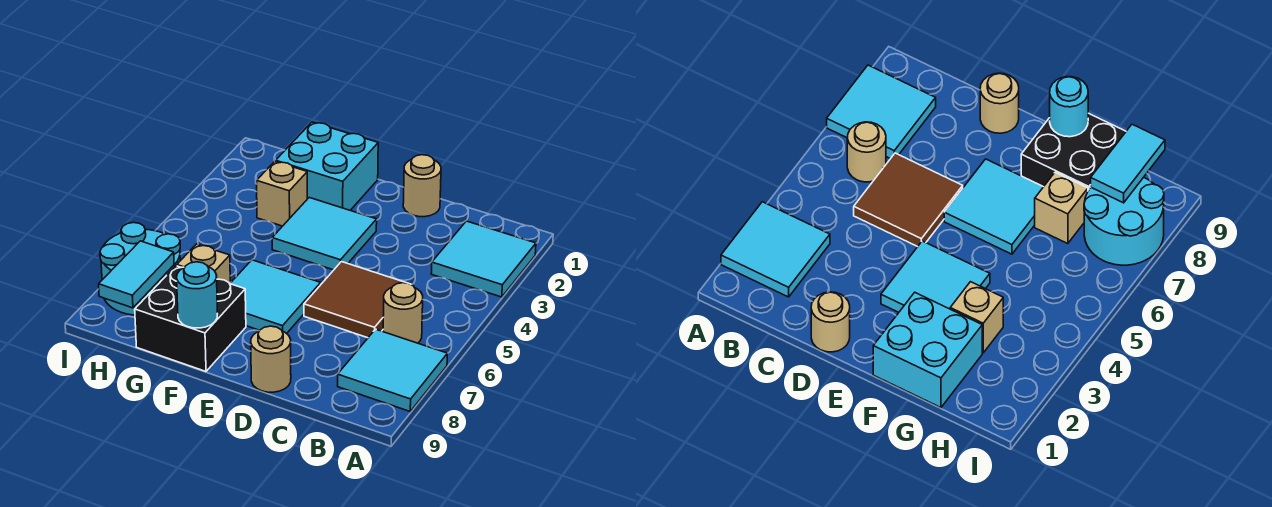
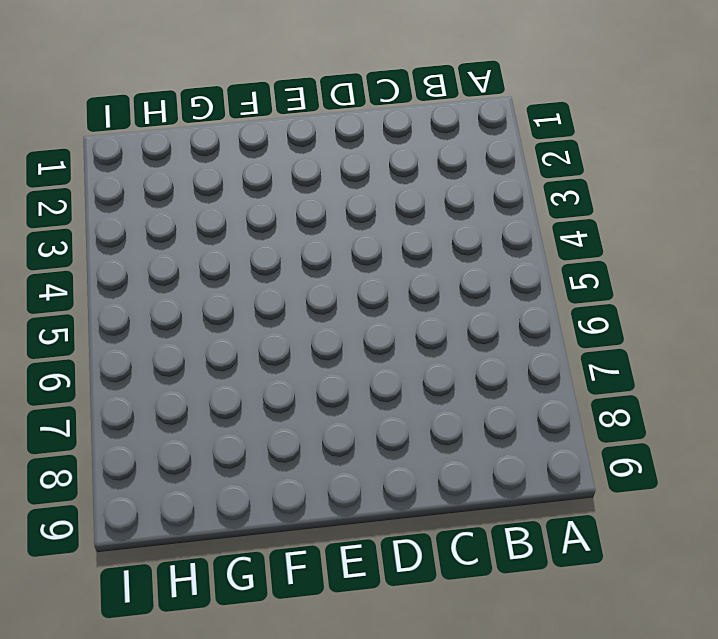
none -> cyan tile A2:B3 level 1
none -> cyan tile A7:B8 level 1
none -> tan round brick B6 level 1

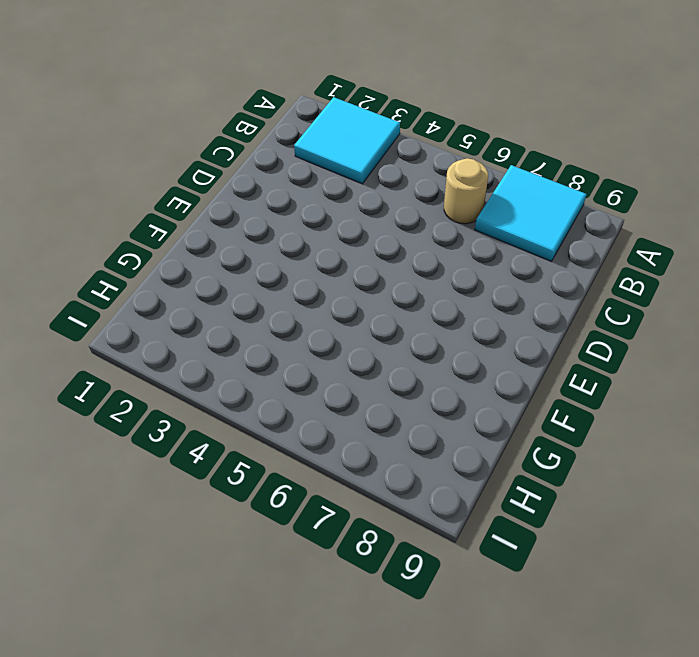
none -> brown tile C5:D6 level 1
none -> tan round brick D1 level 1
none -> tan round brick D9 level 1

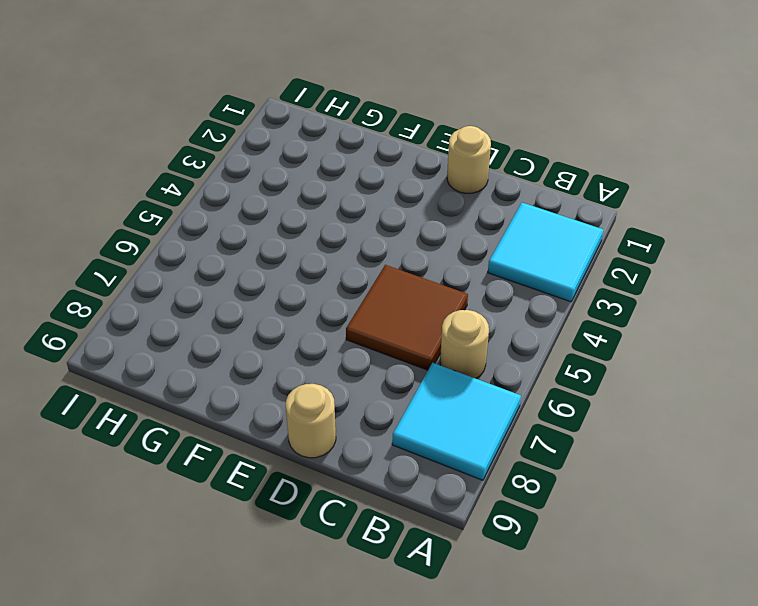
none -> cyan tile E3:F4 level 1
none -> cyan tile E6:F7 level 1
none -> cyan brick F1:G2 level 1

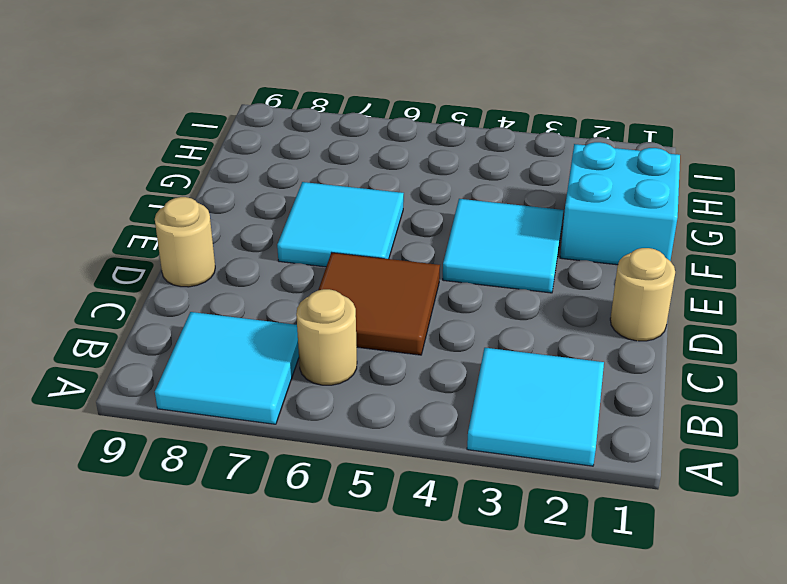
none -> black brick F8:G9 level 1
none -> tan brick G3 level 1
none -> tan brick G7 level 1

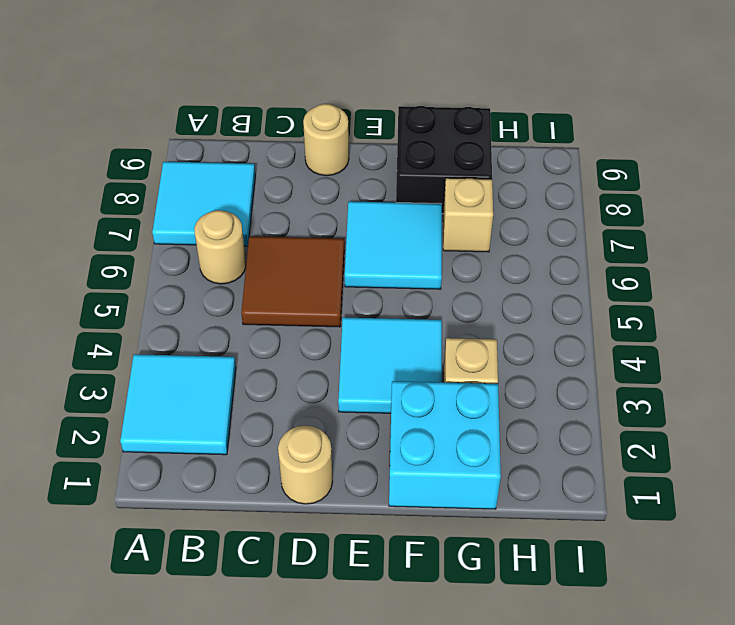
none -> cyan round brick H7:I8 level 1
none -> cyan round brick F9 level 2
none -> cyan tile H8:H9 level 2

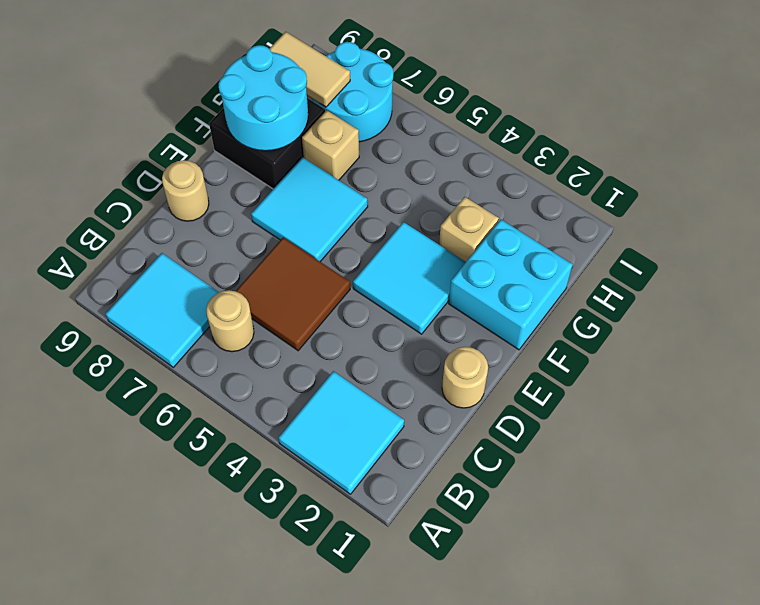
cyan round brick F8:G9 level 2 -> cyan round brick F9 level 2
tan tile H8:H9 level 2 -> cyan tile H8:H9 level 2

